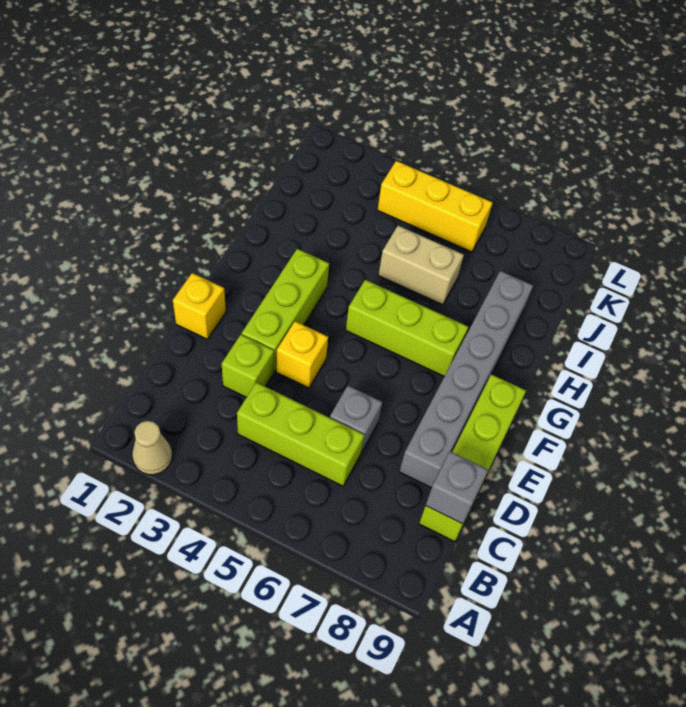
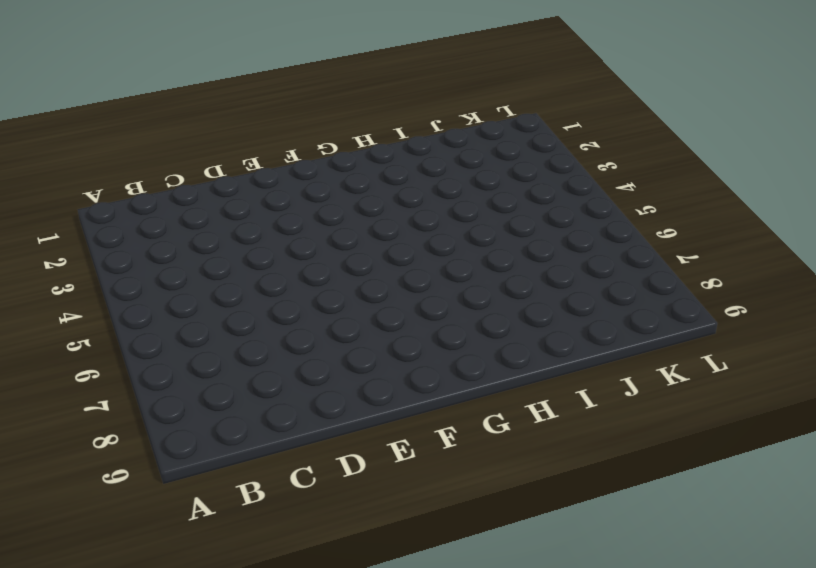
none -> tan cone A2 level 1
none -> lime brick C4:C6 level 1
none -> lime brick C9:F9 level 1

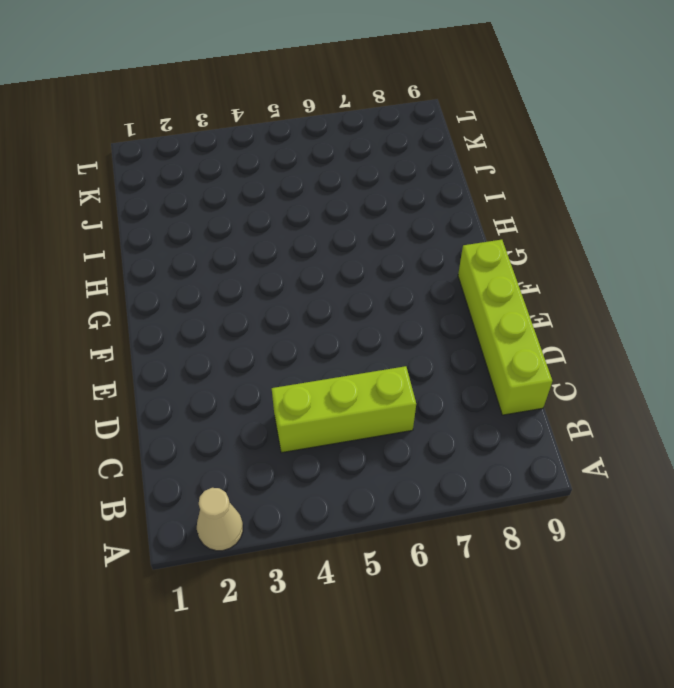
none -> lime brick D3 level 1
none -> grey brick D6 level 1
none -> grey brick D8:I8 level 1

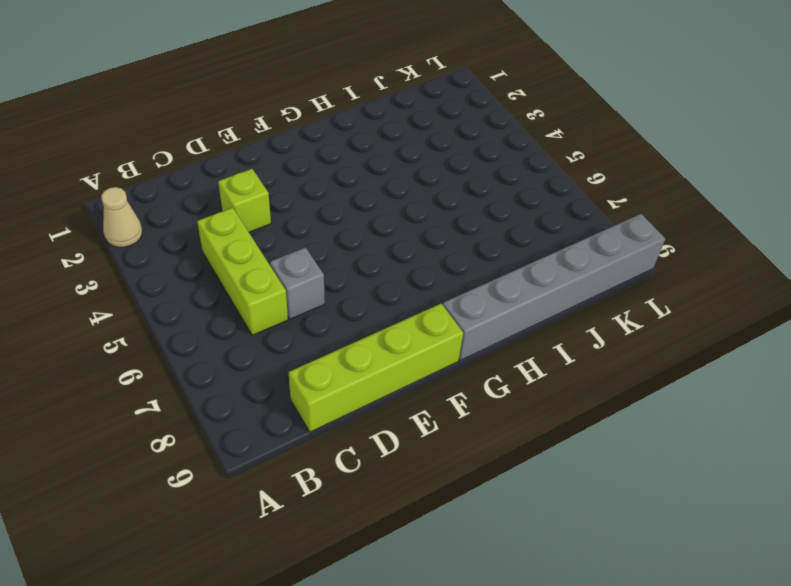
grey brick G9:L9 level 1 -> grey brick D8:I8 level 1
none -> yellow brick E1 level 1
none -> lime brick E3:G3 level 1
none -> yellow brick E4 level 1

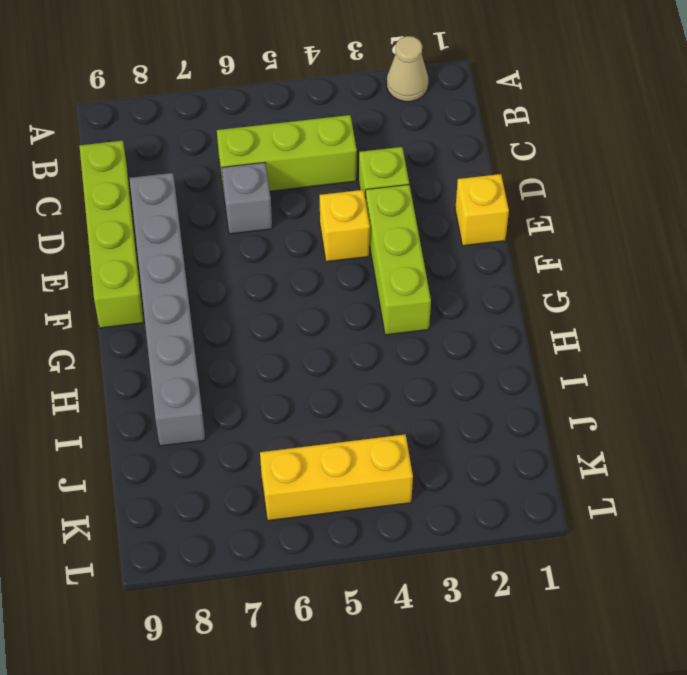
none -> lime brick G5:G7 level 1
none -> tan brick I5:I6 level 1
none -> grey brick C9 level 2

